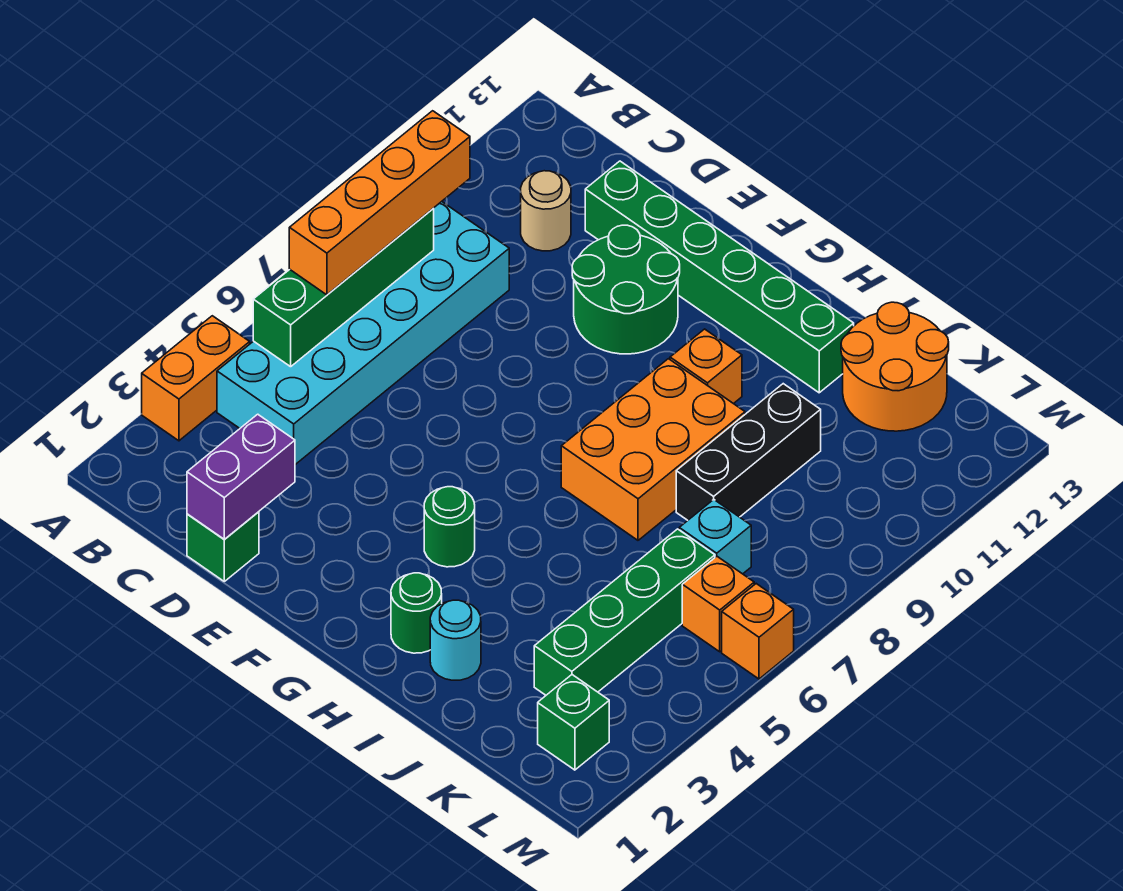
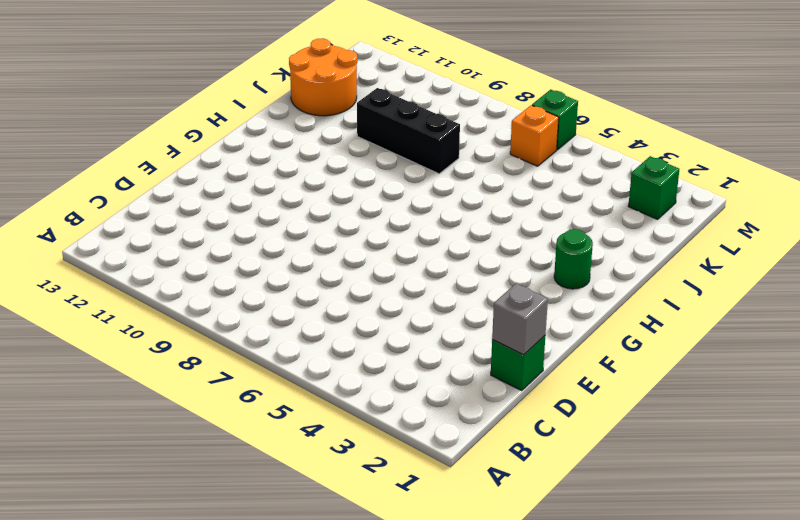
grey brick D1 level 2 -> purple brick D1:D2 level 2
green brick M6 level 1 -> orange brick M6 level 1
none -> orange brick A3:A4 level 1
none -> cyan brick B4:C9 level 1
none -> tan round brick C11 level 1

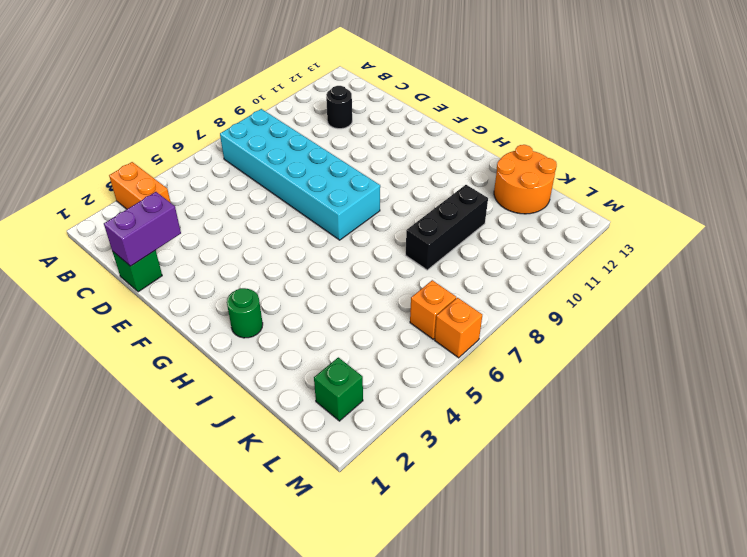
orange brick A3:B3 level 1 -> orange brick A3:A4 level 1
cyan brick B7:G8 level 1 -> cyan brick B4:C9 level 1
black round brick C11 level 1 -> tan round brick C11 level 1
none -> green brick D12:I12 level 1
none -> green round brick E10:F11 level 1
none -> green round brick G4 level 1

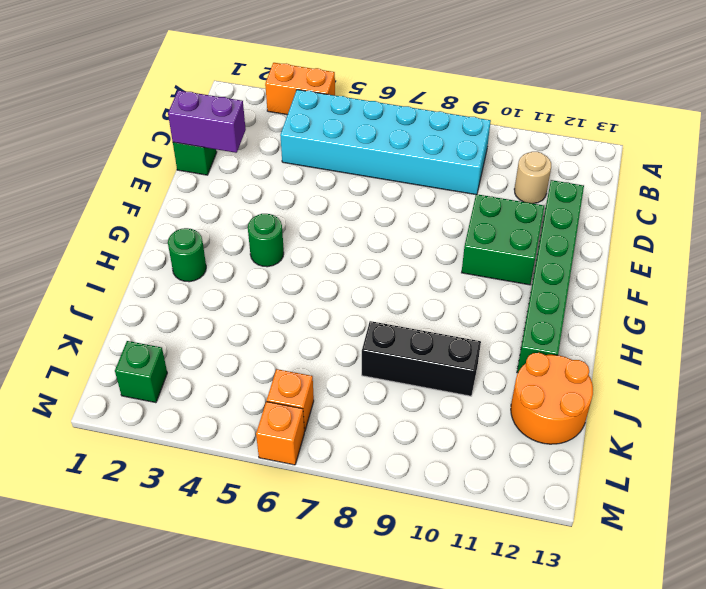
green brick E10:F11 level 1 -> green round brick E10:F11 level 1
none -> orange brick H7:I9 level 1
none -> orange brick H10 level 1
none -> cyan round brick I2 level 1

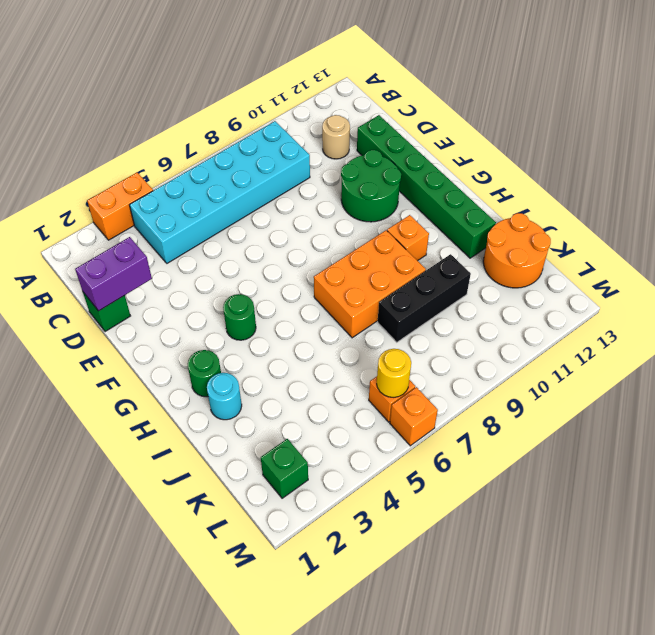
yellow round brick L6 level 2 -> none
none -> green brick K3:K6 level 1
none -> cyan brick K7 level 1
none -> green brick B5:B8 level 2

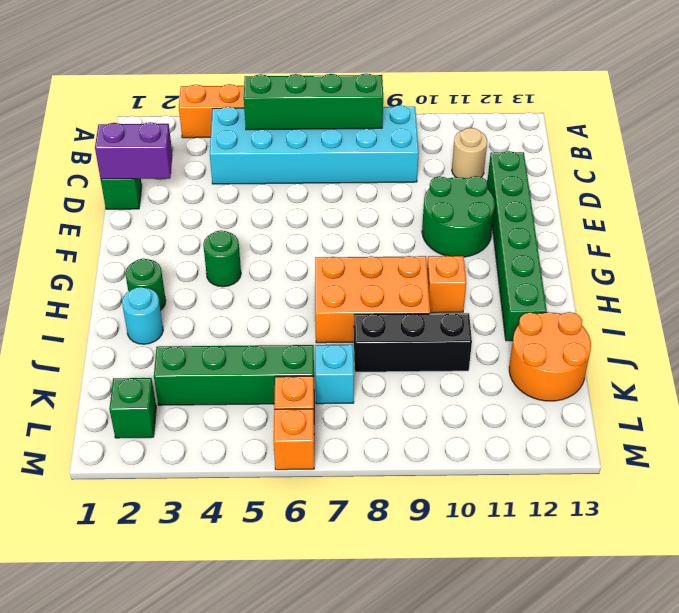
none -> orange brick B6:B9 level 3

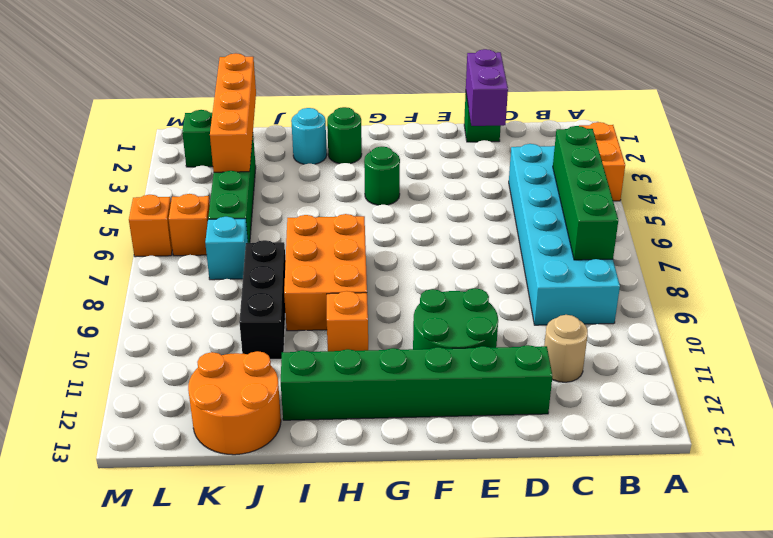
orange brick K1:K4 level 2 -> orange brick B6:B9 level 3

